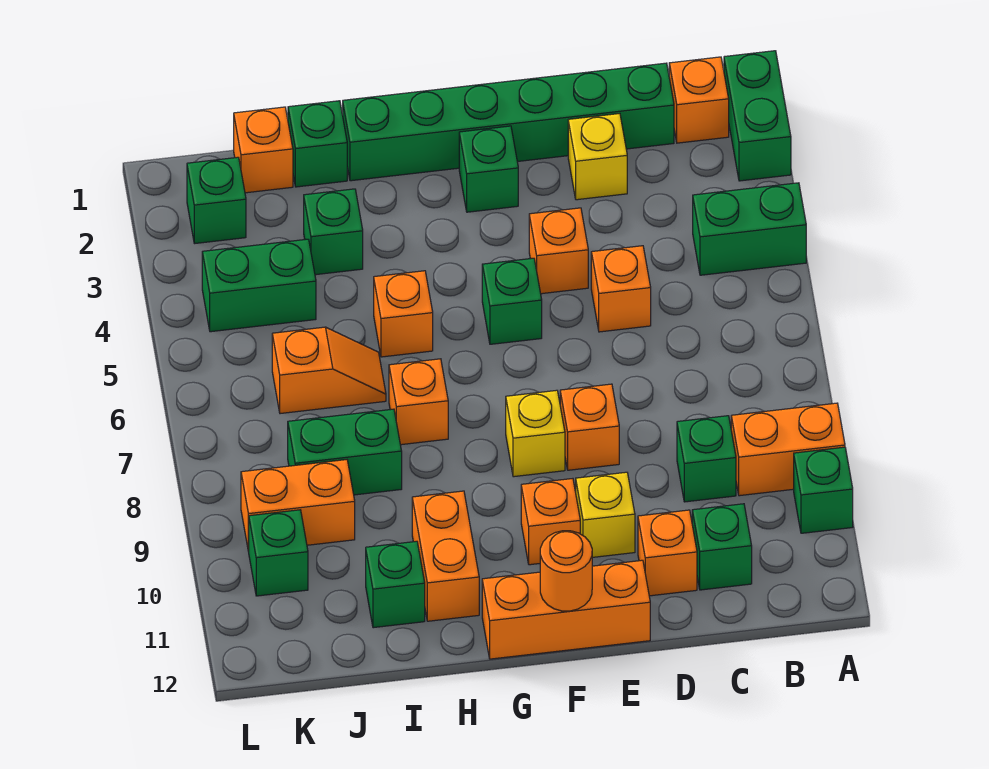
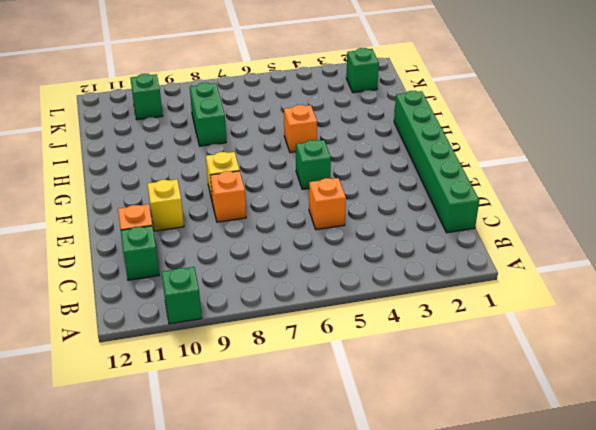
none -> green brick A1:A2 level 1
none -> green brick A4:B4 level 1
none -> orange brick A9:B9 level 1
none -> orange brick B1 level 1

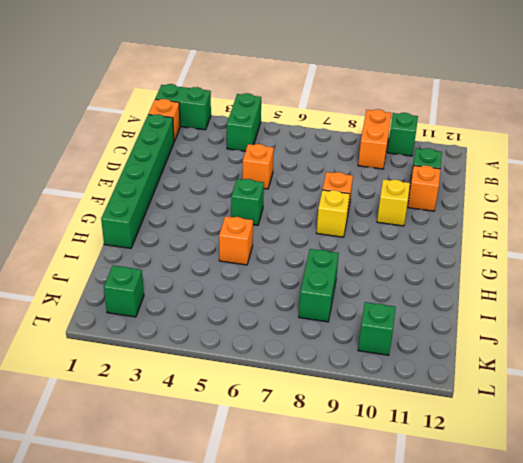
none -> green brick C9 level 1
none -> yellow brick D2 level 1
none -> orange brick E4 level 1
none -> orange brick E12:G12 level 1

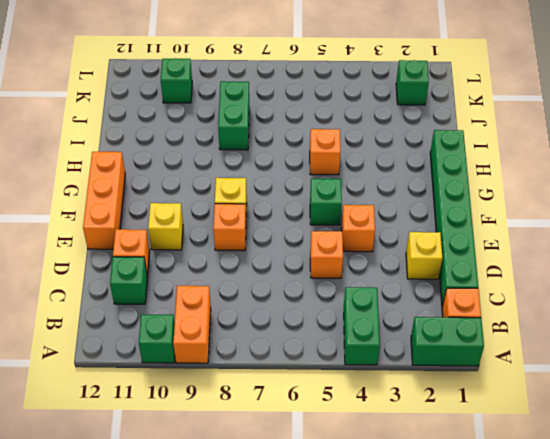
none -> green brick C9 level 1
none -> green brick F2 level 1
none -> orange brick F10 level 1
none -> orange brick H7 level 1

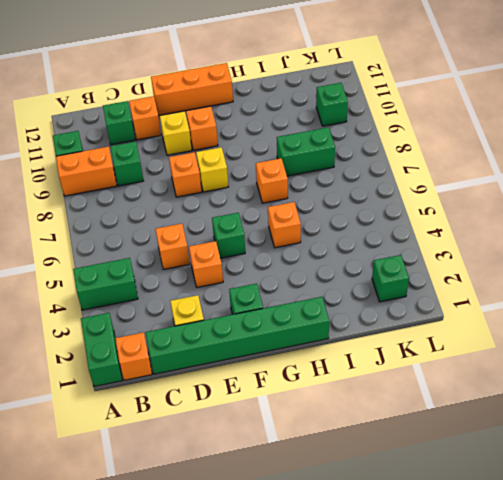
none -> orange brick H10:H11 level 1
none -> green brick I1 level 1
none -> green brick I3 level 1
none -> orange slope I6:J6 level 1 top J

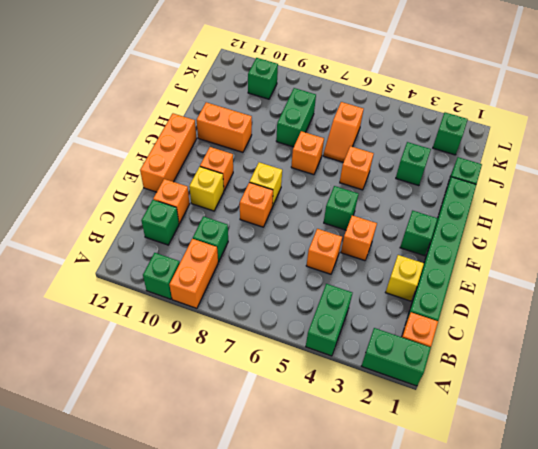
none -> green brick I11 level 1
none -> orange brick J1 level 1
none -> green brick J4:K4 level 1
none -> orange brick J9:K9 level 1

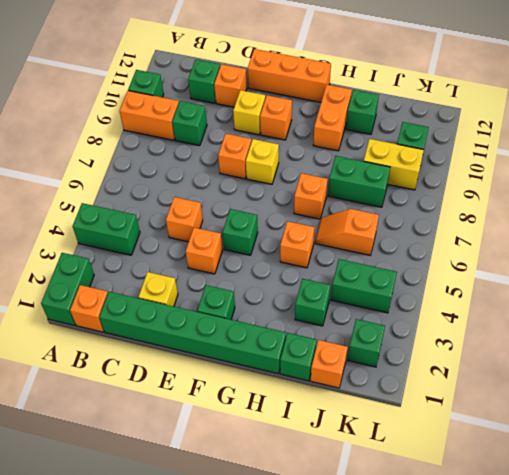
yellow brick J9:K9 level 1 -> orange brick J9:K9 level 1
none -> orange round brick F12 level 2

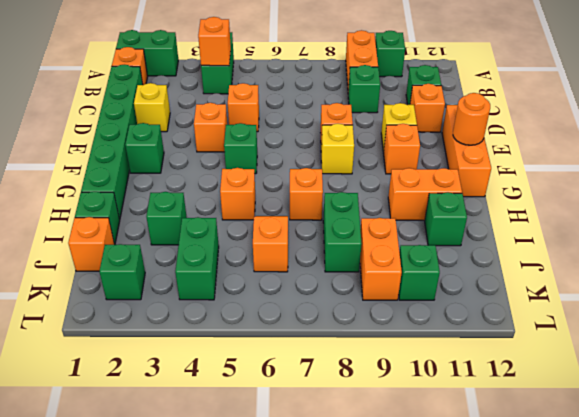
orange brick B4 level 2 -> none

